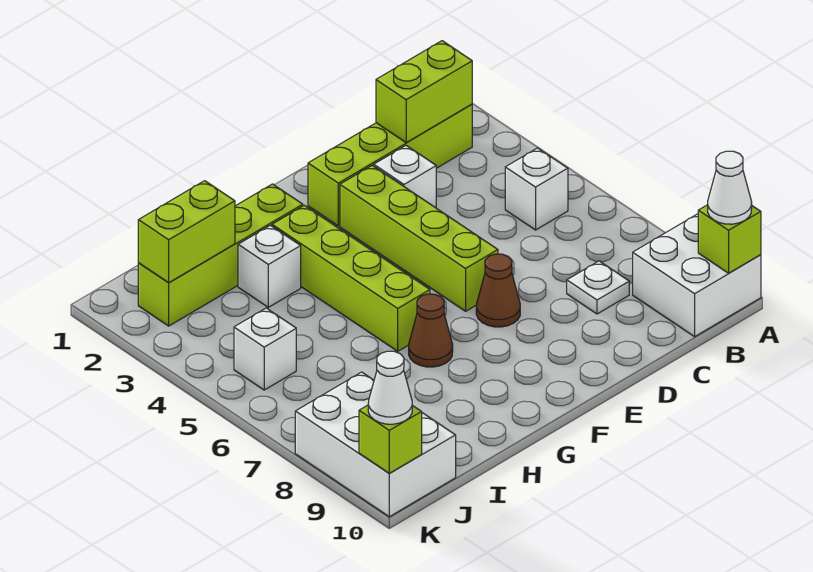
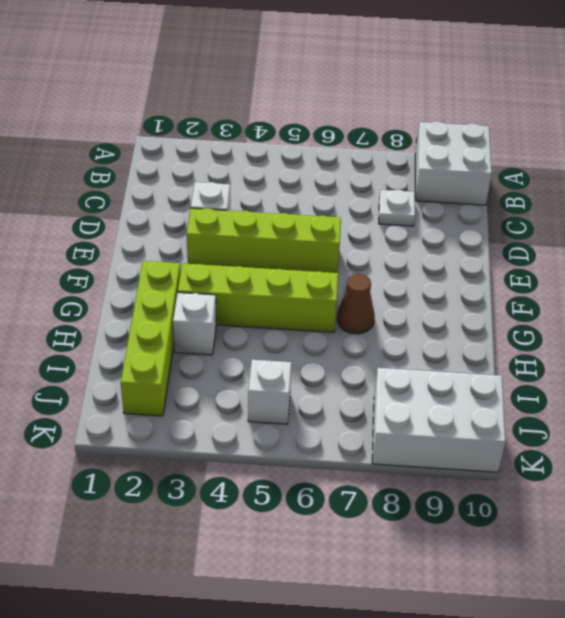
none -> lime brick B2:E2 level 1
none -> white brick B5 level 1
none -> brown cone E7 level 1

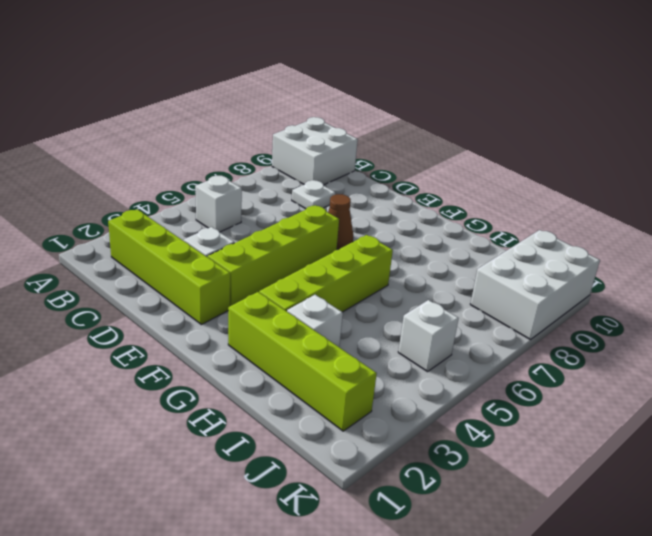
none -> brown cone G7 level 1
none -> lime brick A10 level 2
none -> lime brick B2:C2 level 2

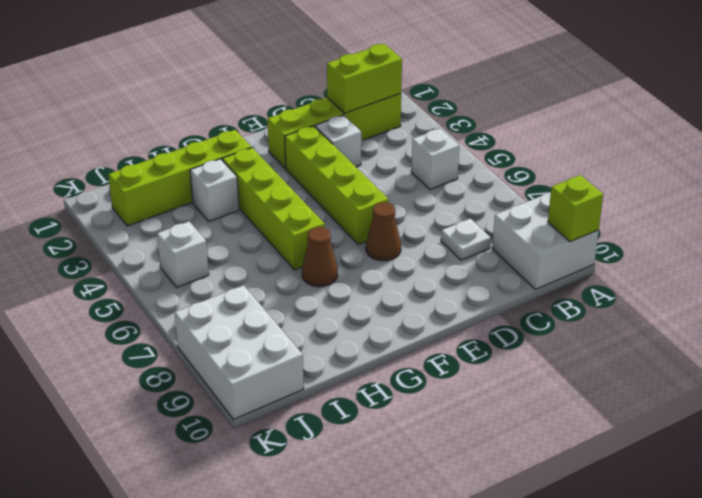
none -> lime brick I2:J2 level 2
none -> lime brick K10 level 2
none -> white cone A10 level 3

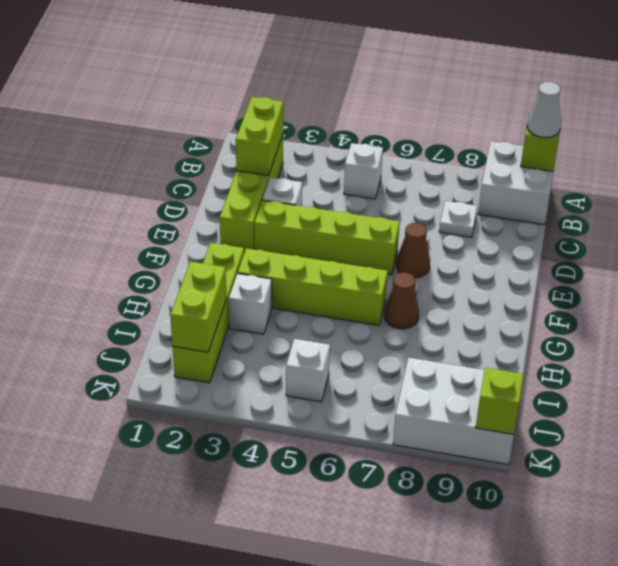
none -> white cone K10 level 3

